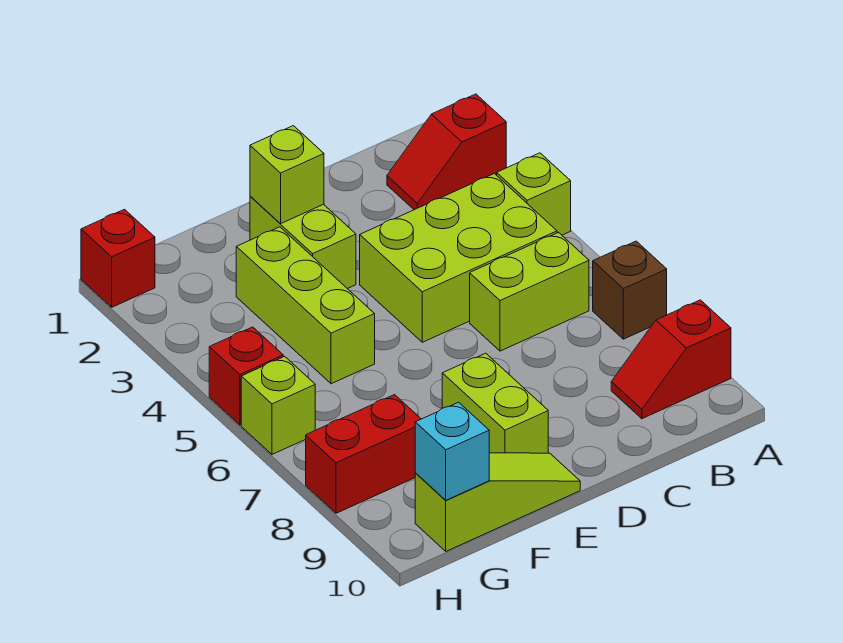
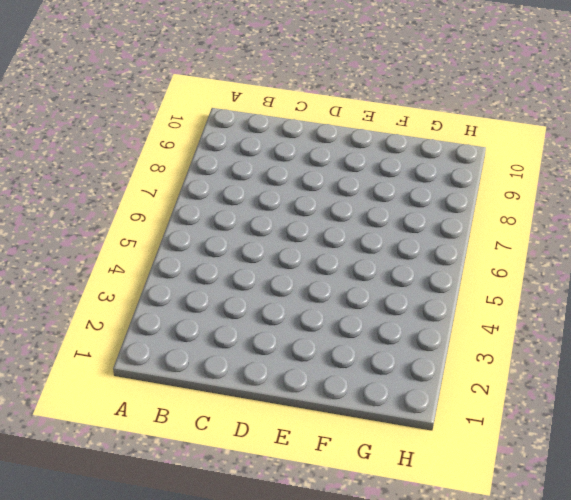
none -> red slope A2:B2 level 1 top A
none -> lime brick A4 level 1
none -> brown brick A7 level 1

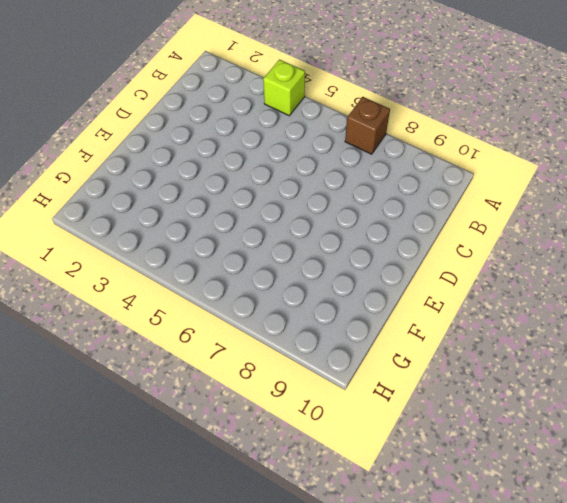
none -> red slope A2:B2 level 1 top A
none -> red slope A9:B9 level 1 top A
none -> lime brick B4:D5 level 1

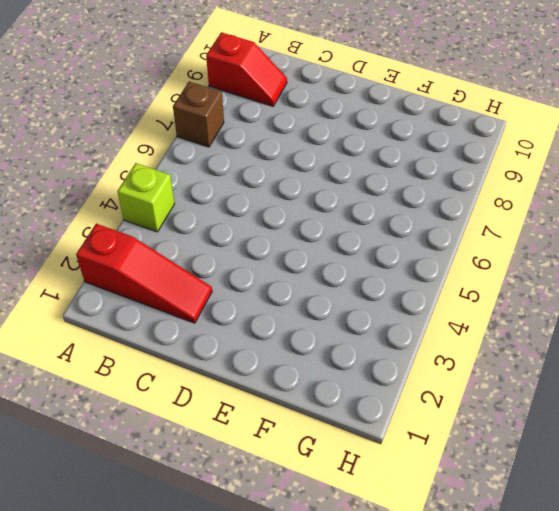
red slope A2:C2 level 1 top A -> red slope A2:B2 level 1 top A
none -> lime brick B4:D5 level 1
none -> lime brick B6:C6 level 1
none -> lime brick E2:E3 level 1

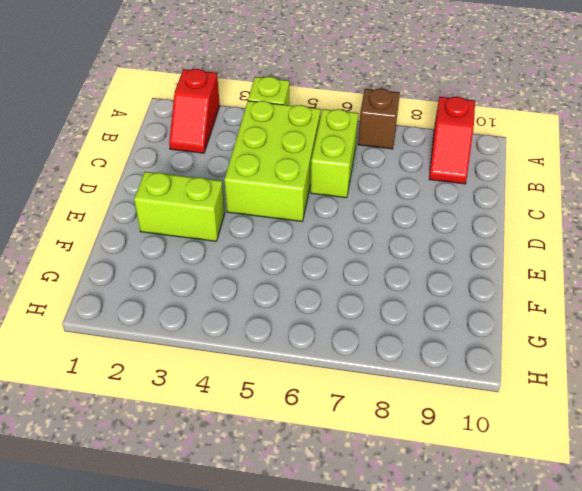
none -> lime brick E8:E9 level 1
none -> lime slope E10:G10 level 1 top G
none -> lime brick F3:F5 level 1

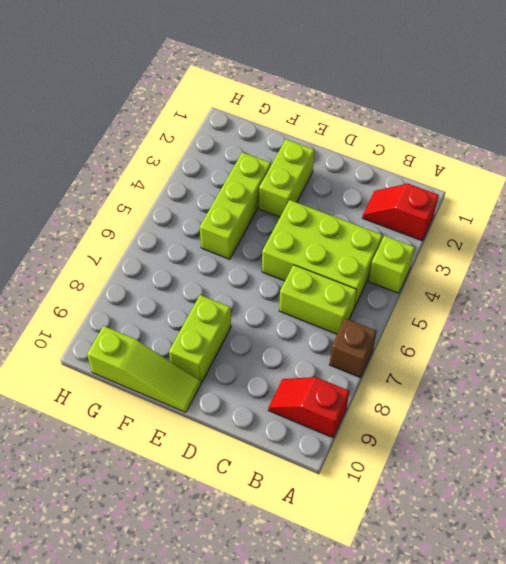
none -> red brick G8:H8 level 1
none -> red brick H1 level 1
none -> red brick H5 level 1

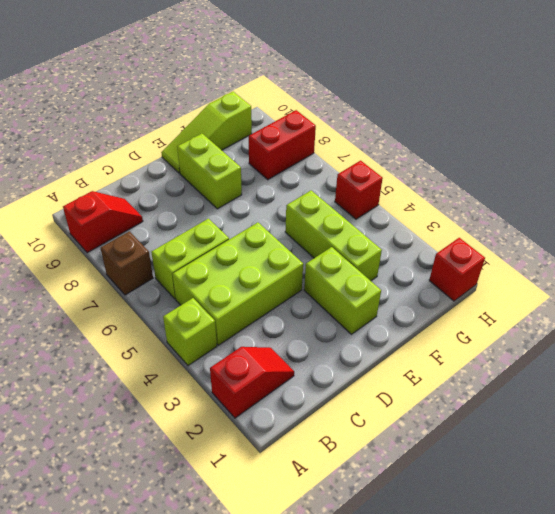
none -> lime brick H6 level 1
none -> lime brick E2 level 2
none -> cyan brick G10 level 2

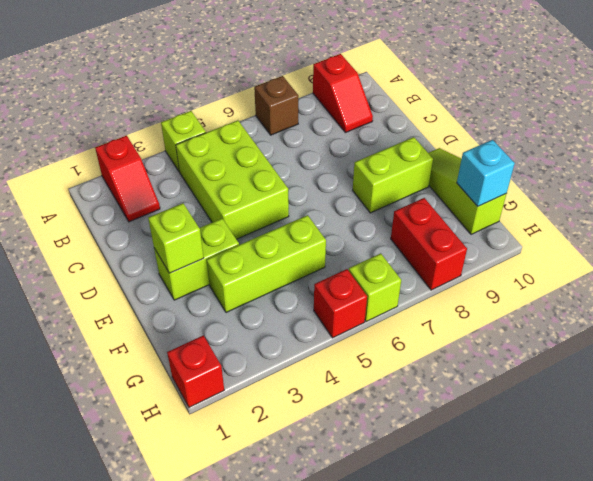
none -> lime brick B6:C6 level 1

